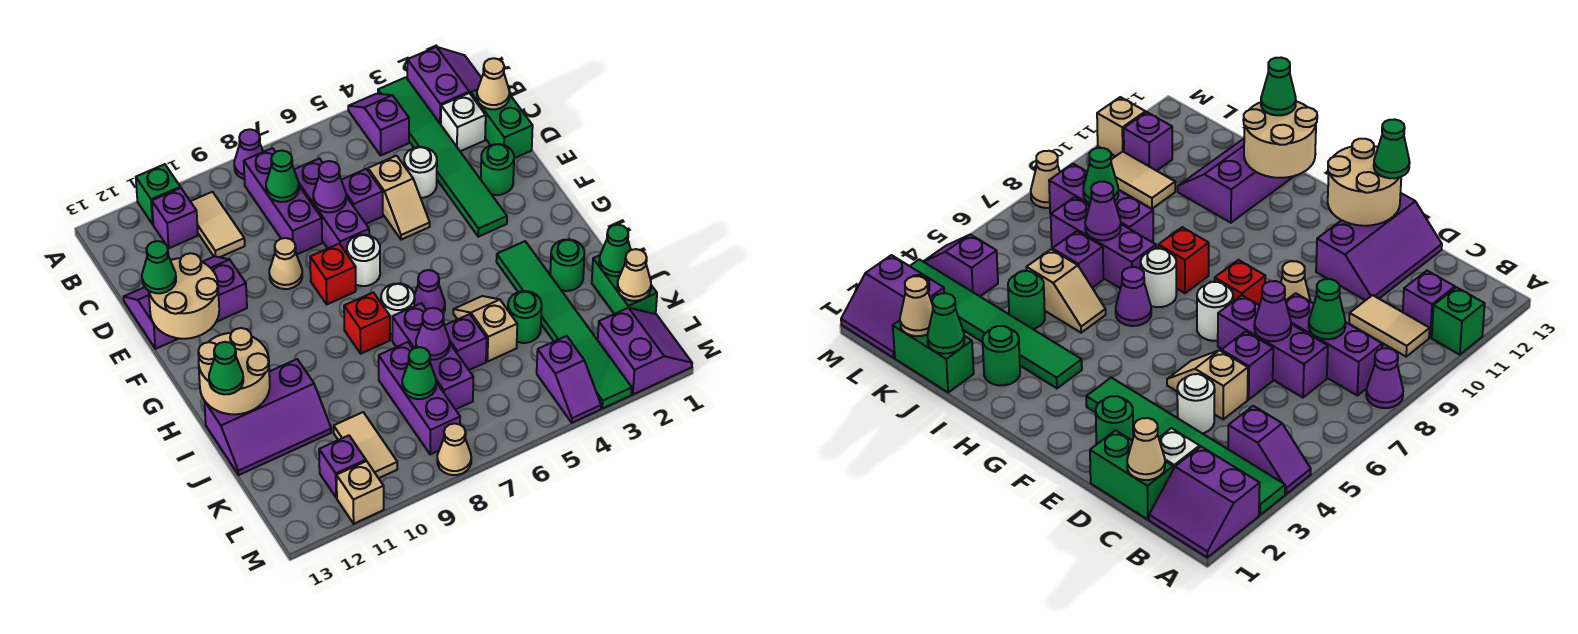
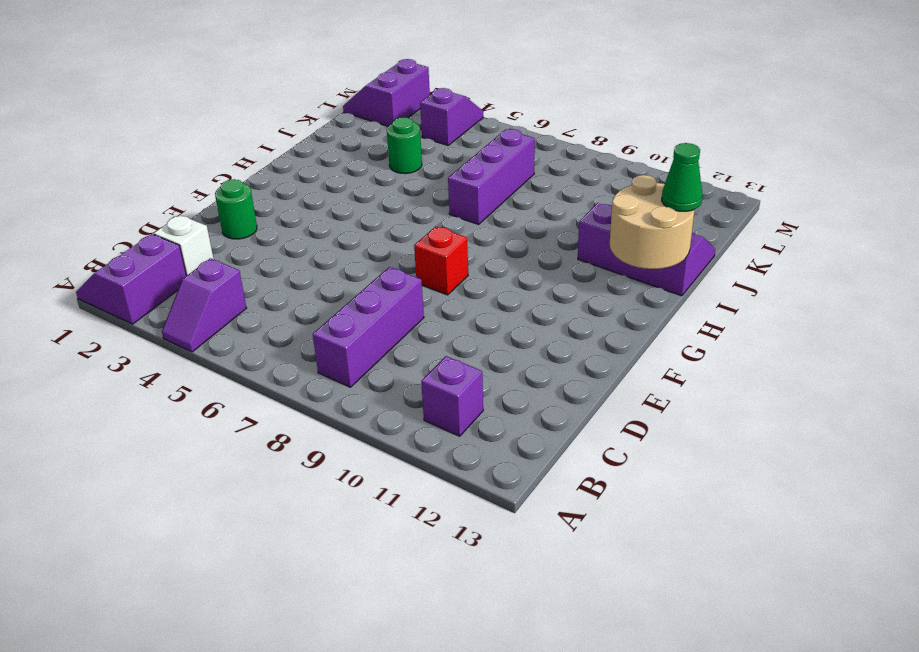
none -> green tile A3:F3 level 1
none -> purple cone A8 level 1
none -> green brick A11 level 1
none -> tan tile B10:C10 level 1

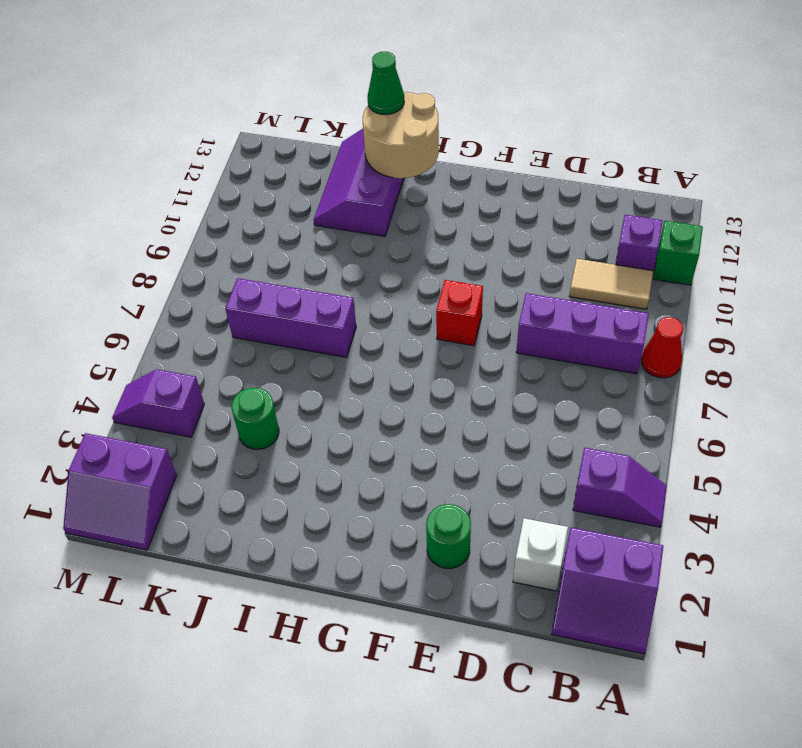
red cone A8 level 1 -> purple cone A8 level 1
none -> green tile A3:F3 level 1
none -> green brick C1:D1 level 1
none -> purple brick C7:E7 level 1
none -> white round brick D4 level 1

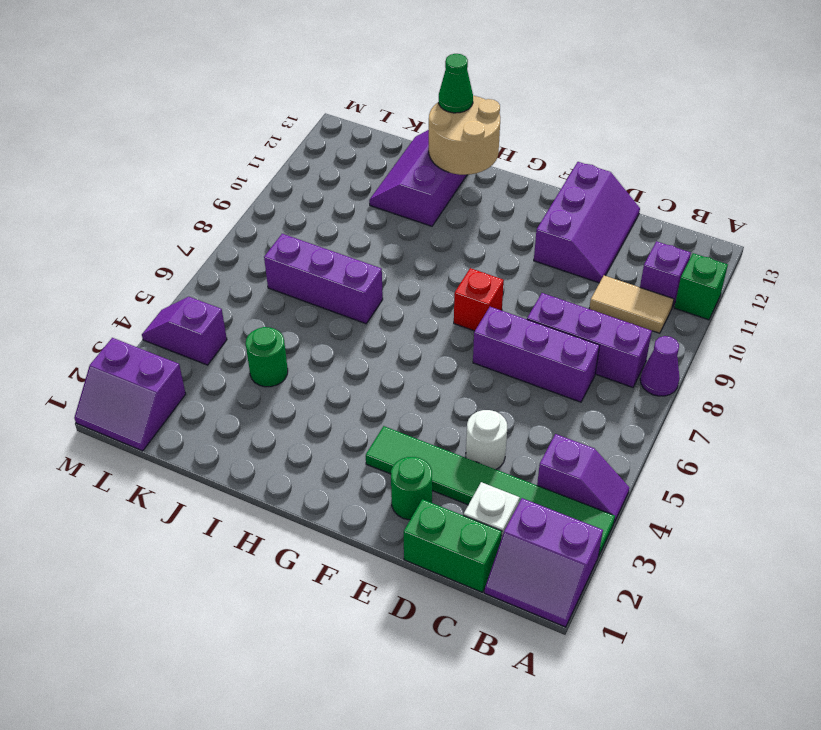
none -> tan slope D5:E5 level 1 top D
none -> purple brick D6 level 1
none -> tan cone E9 level 1
none -> white round brick F7 level 1

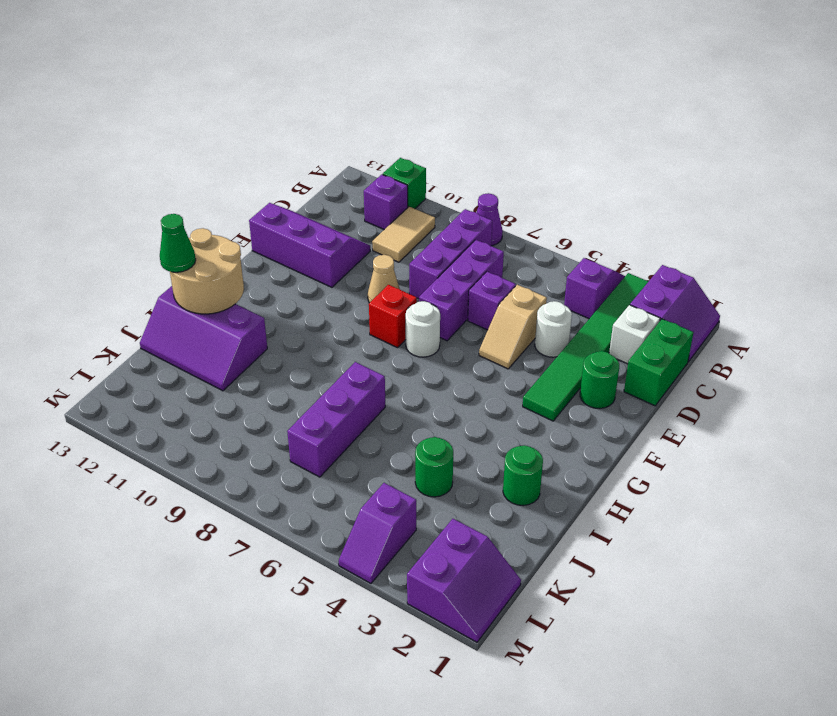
none -> green tile H3:M3 level 1
none -> purple cone H6 level 1
none -> white round brick H7 level 1
none -> red brick H8 level 1

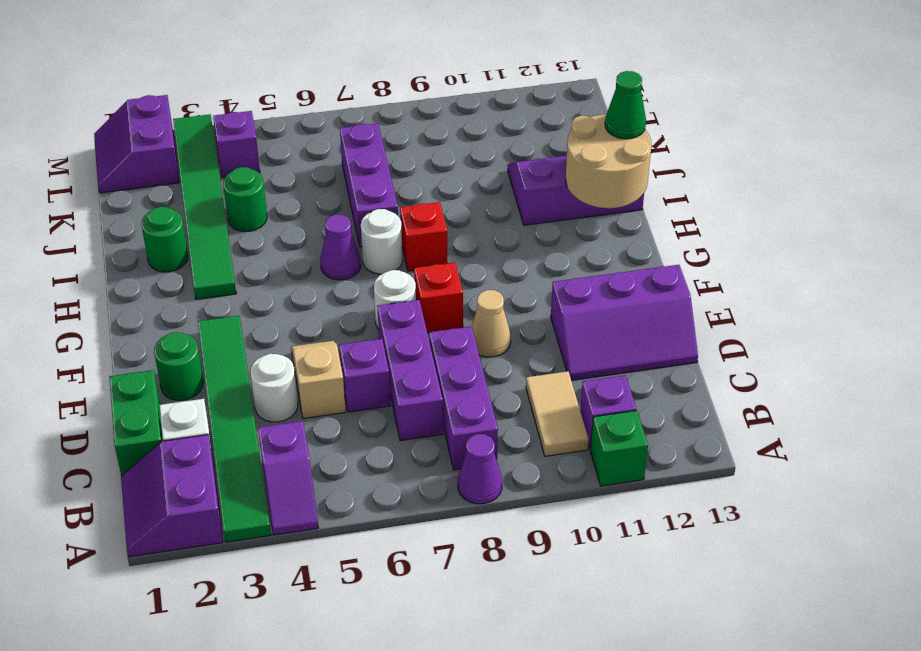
none -> tan slope I5:J5 level 1 top J
none -> green brick J1:K1 level 1
none -> purple brick J6 level 1
none -> purple brick J8:L8 level 1

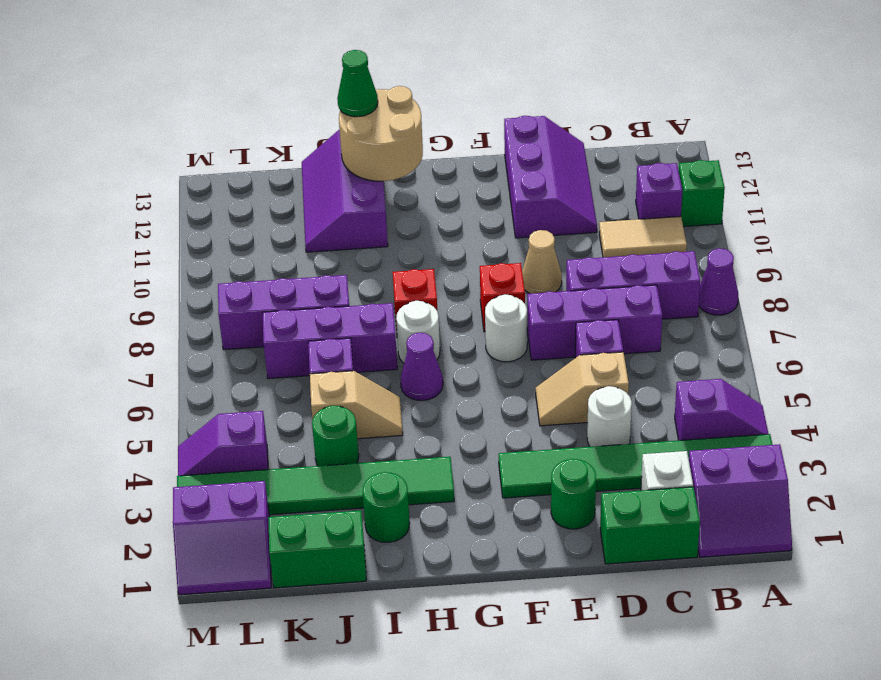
none -> tan tile K10:L10 level 1
none -> purple brick L11 level 1
none -> tan cone M8 level 1
none -> tan brick M11 level 1

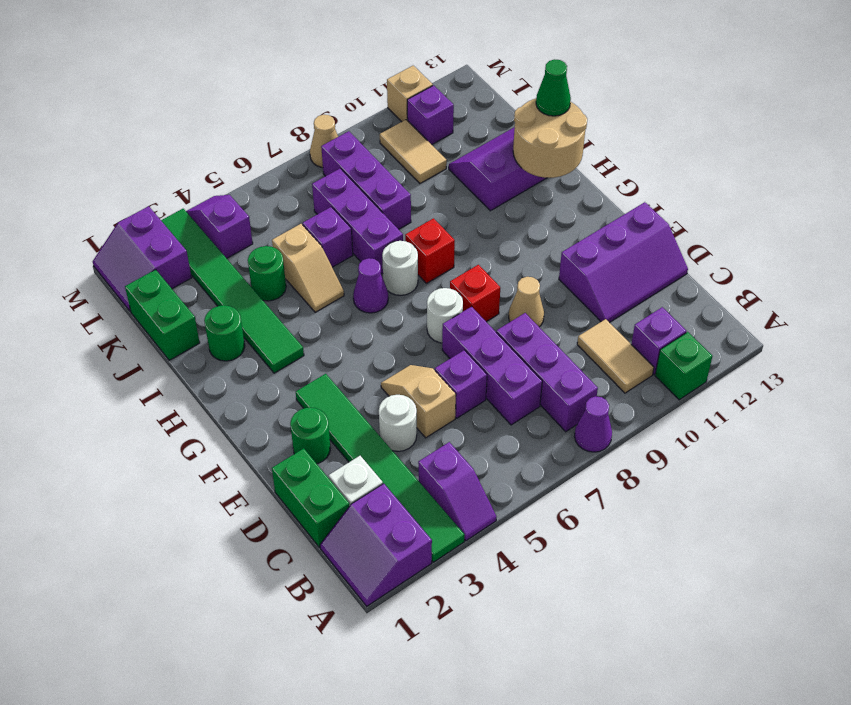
none -> tan cone C1 level 2
none -> green cone C8 level 2
none -> purple cone D7 level 2
none -> tan round brick E12:F13 level 2

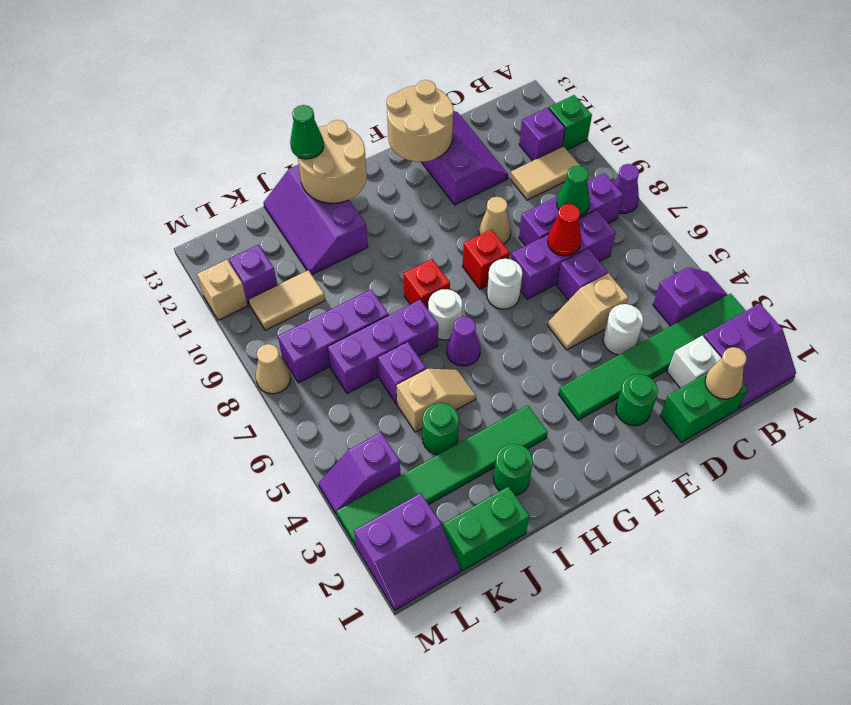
red cone D7 level 2 -> purple cone D7 level 2
none -> green cone J1 level 2
none -> purple cone J7 level 2
none -> tan cone K1 level 2
none -> green cone K8 level 2

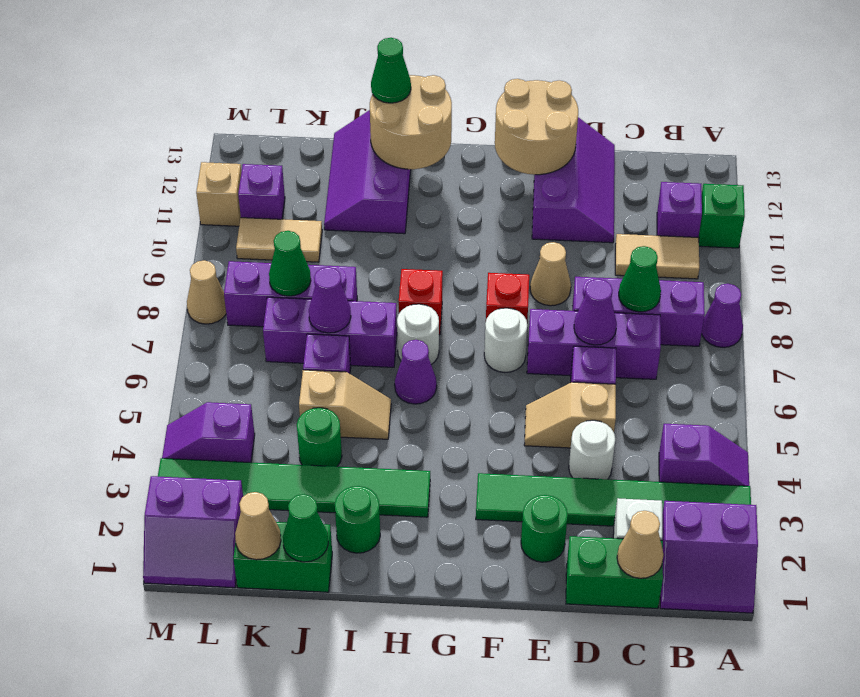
none -> green cone E13 level 3

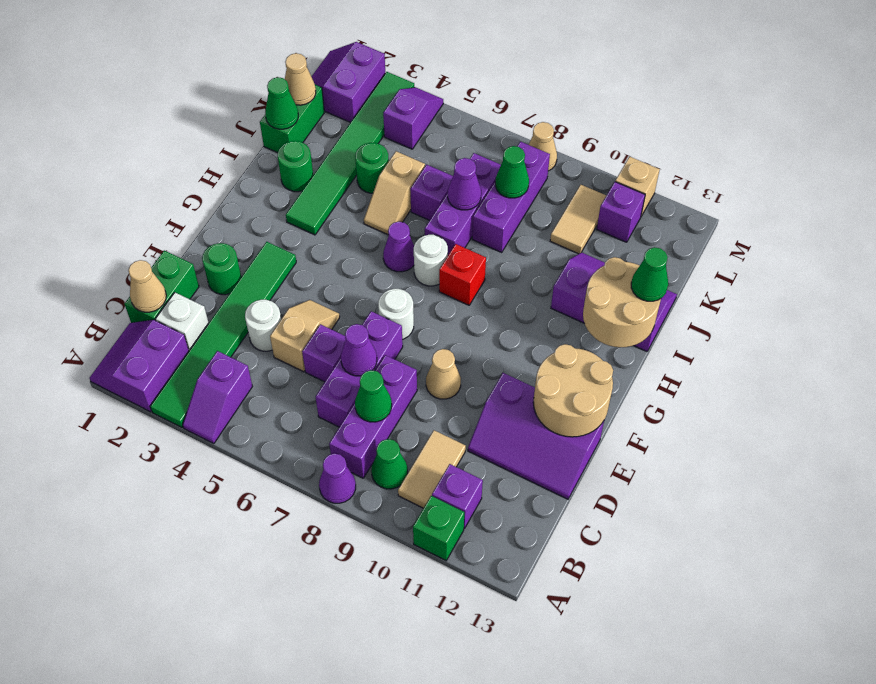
green cone B9 level 1 -> green cone E13 level 3
none -> red brick F8 level 1

